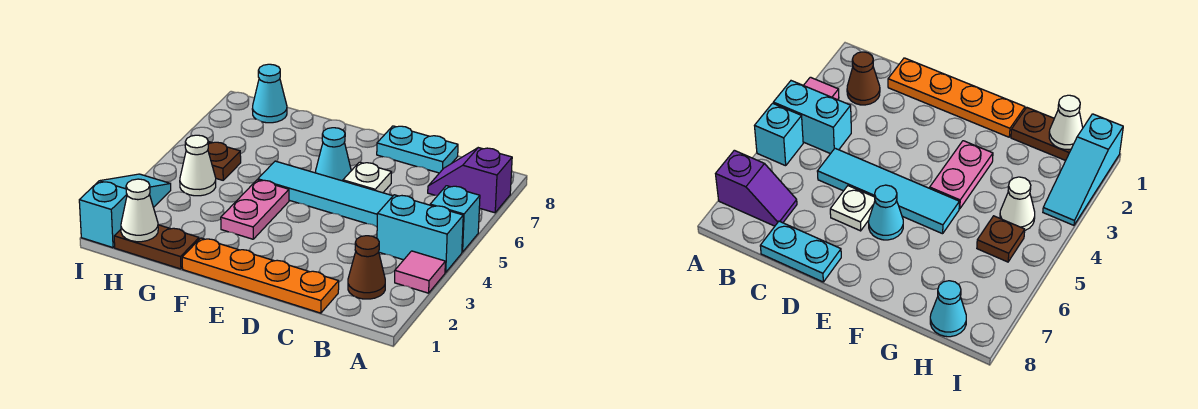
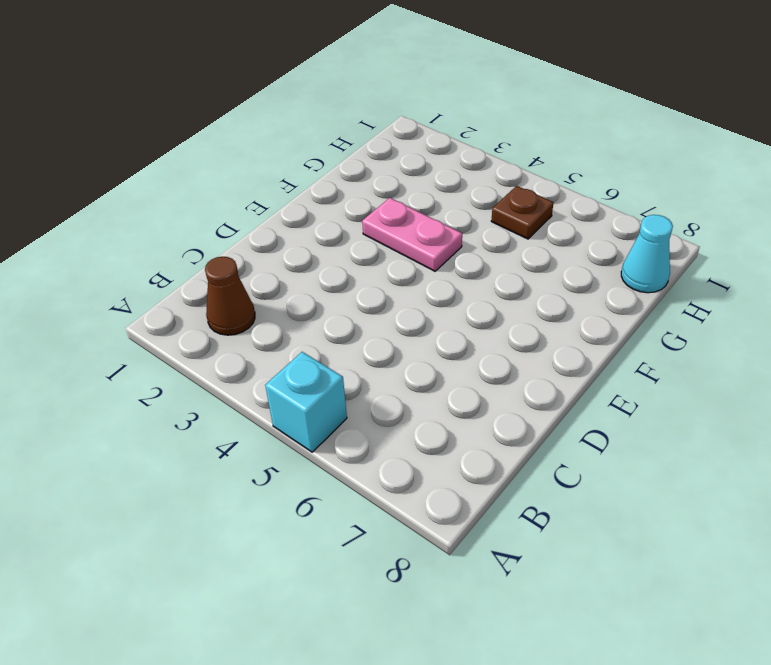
none -> pink tile A3 level 1
none -> cyan brick A4:B4 level 1
none -> purple slope A7:B7 level 1 top A

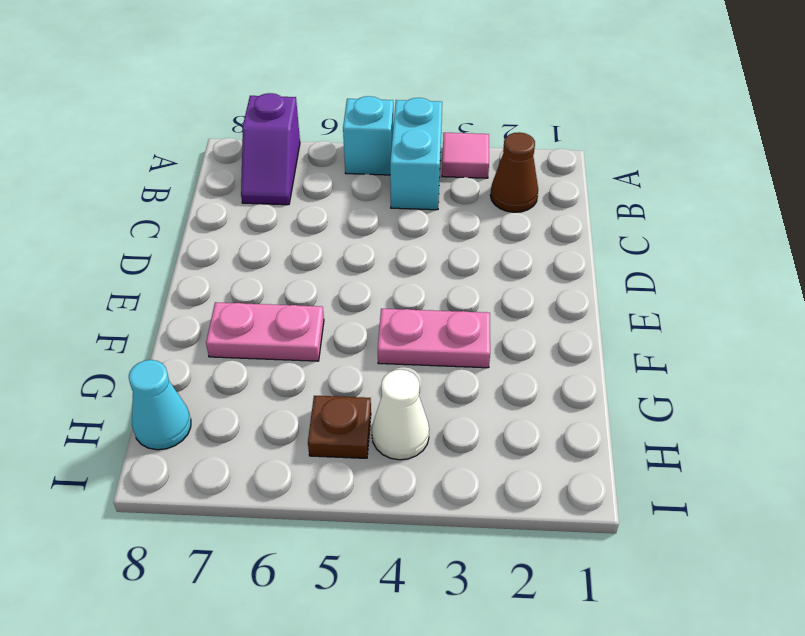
pink plate F6:F7 level 1 -> none
none -> orange plate C1:F1 level 1
none -> cyan tile C5:F5 level 1
none -> cyan plate C8:D8 level 1

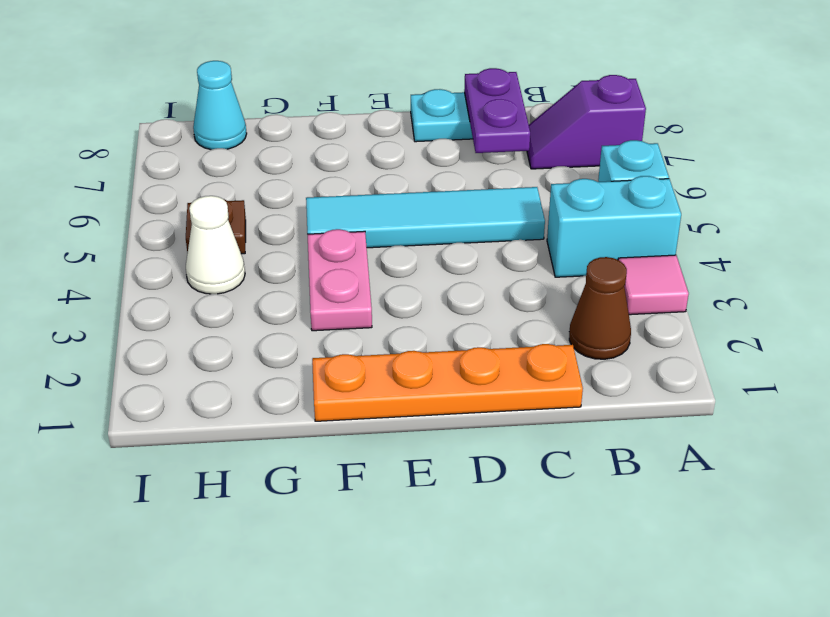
purple plate C7:C8 level 2 -> none
none -> white plate D6 level 1
none -> cyan cone E6 level 1
none -> brown plate G1:H1 level 1

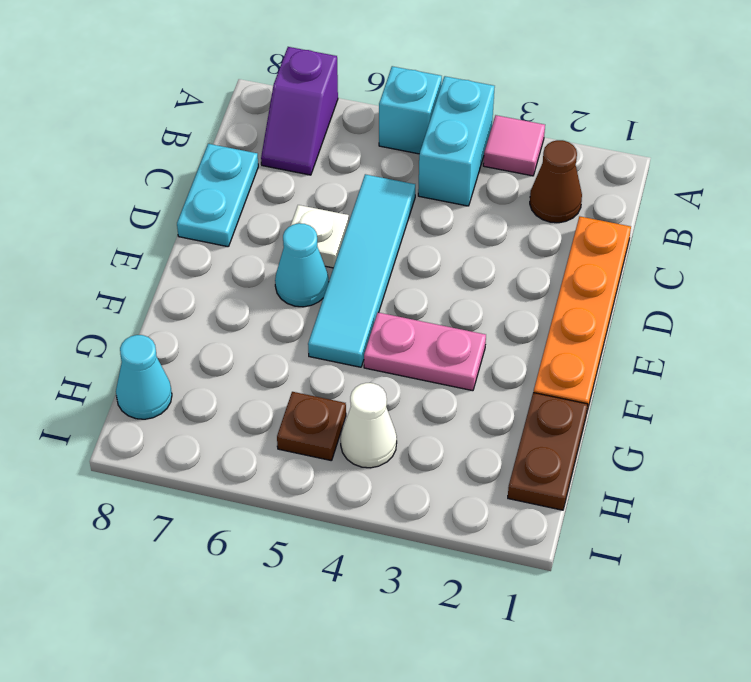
none -> cyan slope I1:I3 level 1 top 1
none -> white cone H1 level 2

